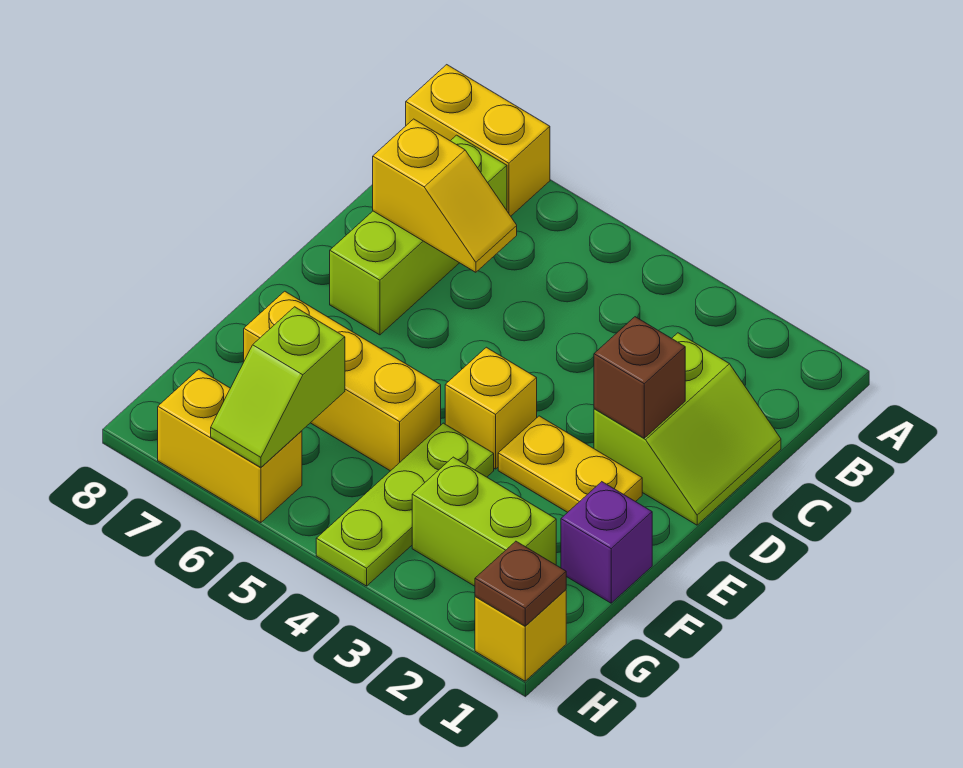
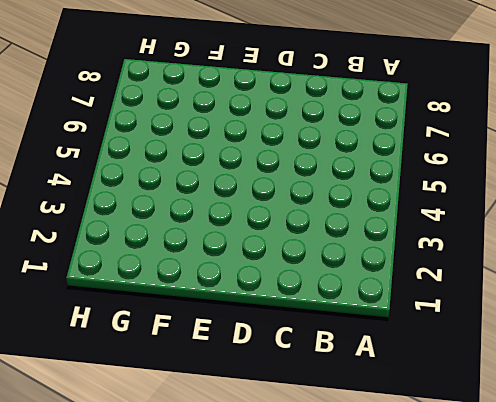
none -> yellow brick A7:A8 level 1
none -> lime brick B7:D7 level 1
none -> lime slope C1:D2 level 1 top 2

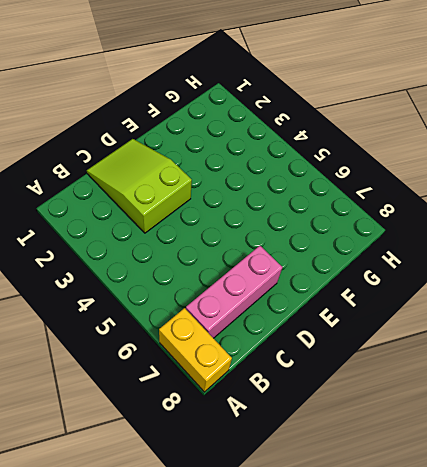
pink brick B7:D7 level 1 -> lime brick B7:D7 level 1
lime slope C1:D3 level 1 top 3 -> lime slope C1:D2 level 1 top 2
none -> yellow plate E2:E3 level 1
none -> yellow brick E4 level 1
none -> purple brick F1 level 1

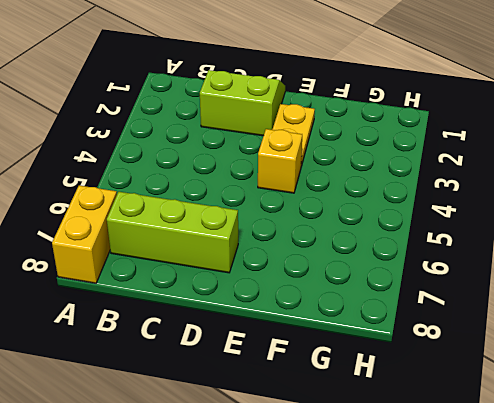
none -> purple brick F1 level 1
none -> lime plate F4:H4 level 1
none -> yellow brick F5:F7 level 1

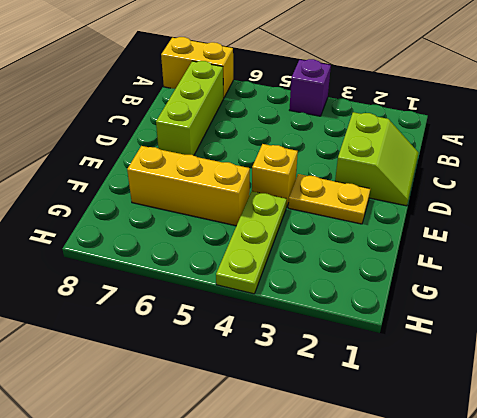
purple brick A4 level 1 -> purple brick F1 level 1
none -> lime brick G2:G3 level 1
none -> yellow brick H1 level 1
none -> yellow brick H6:H7 level 1

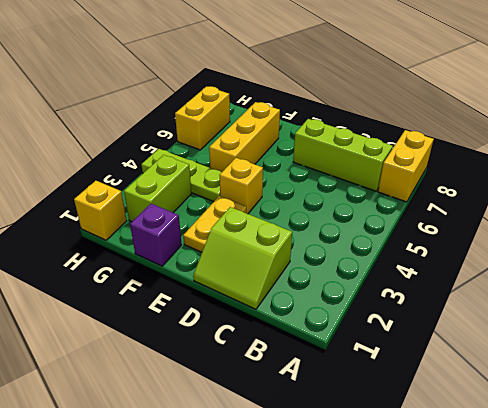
none -> yellow slope C6:C7 level 2 top 7
none -> brown brick D2 level 2
none -> lime slope G6:H6 level 2 top G

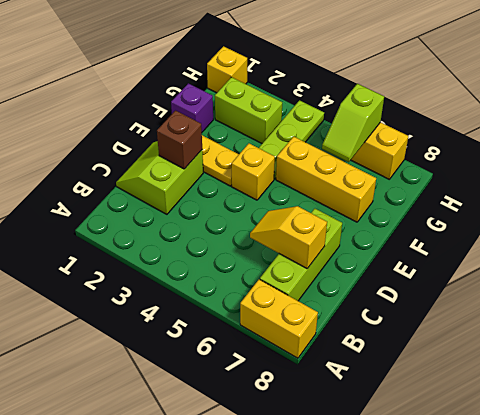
lime slope G6:H6 level 2 top H -> lime slope G6:H6 level 2 top G
none -> brown plate H1 level 2

